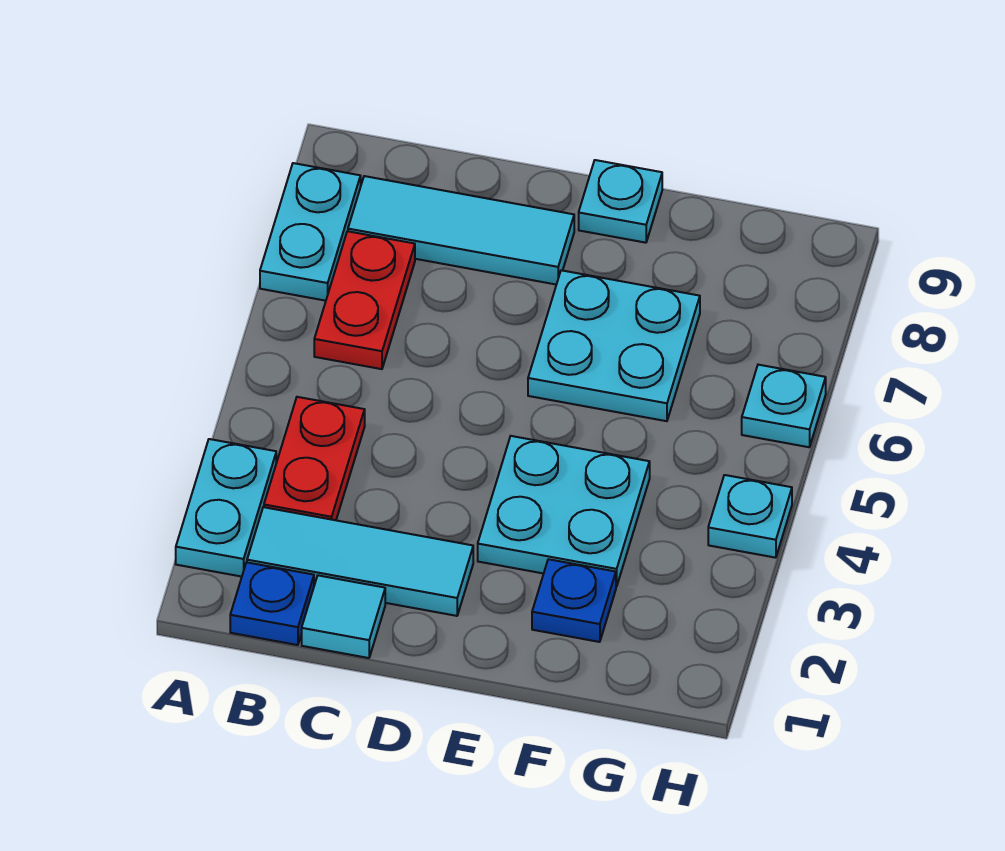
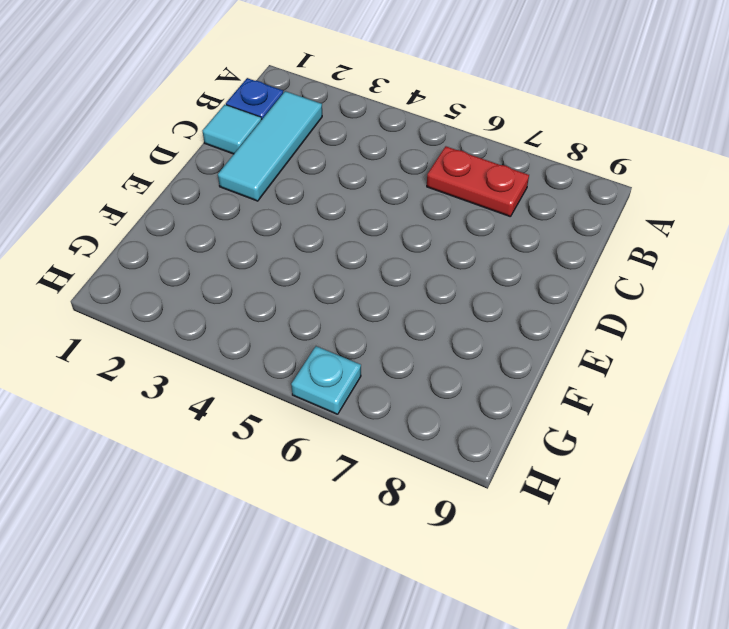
none -> cyan plate A2:A3 level 1
none -> cyan plate A7:A8 level 1
none -> red plate B3:B4 level 1

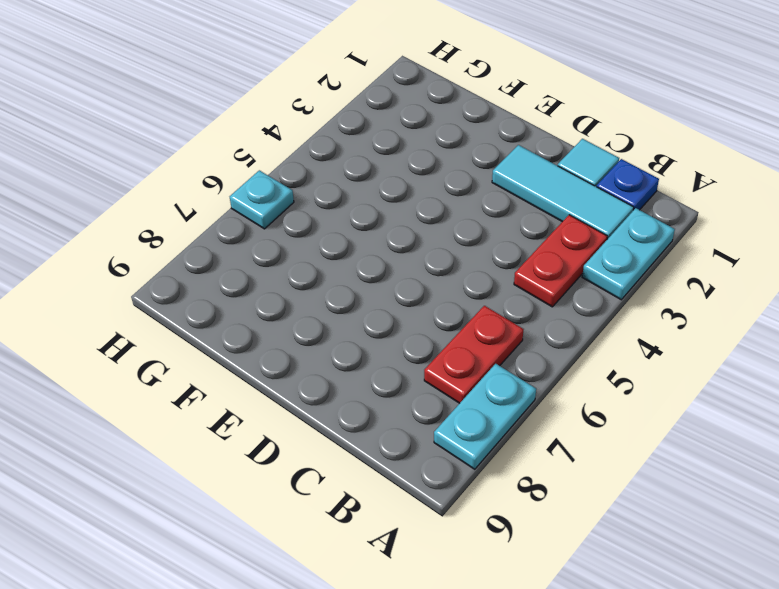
none -> cyan tile B8:D8 level 1
none -> cyan plate E3:F4 level 1
none -> cyan plate E6:F7 level 1

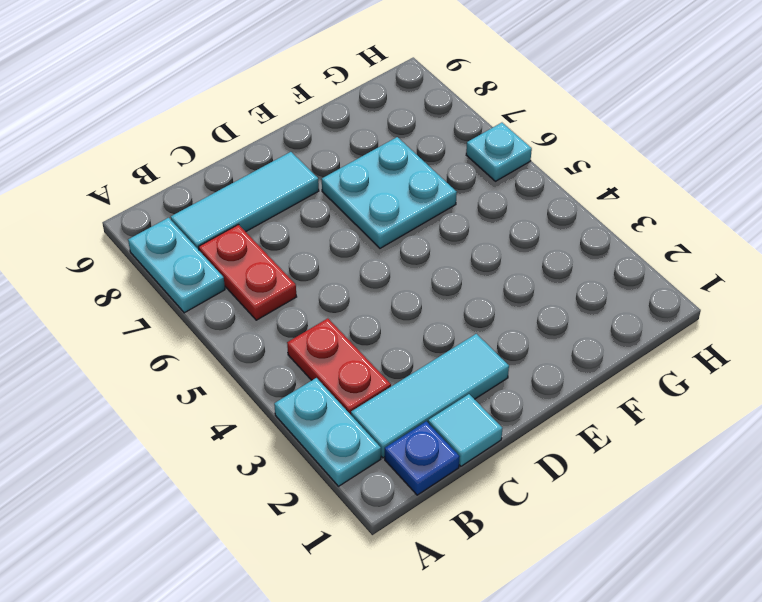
none -> cyan plate E3:F4 level 1
none -> cyan plate E9 level 1
none -> blue plate F2 level 1

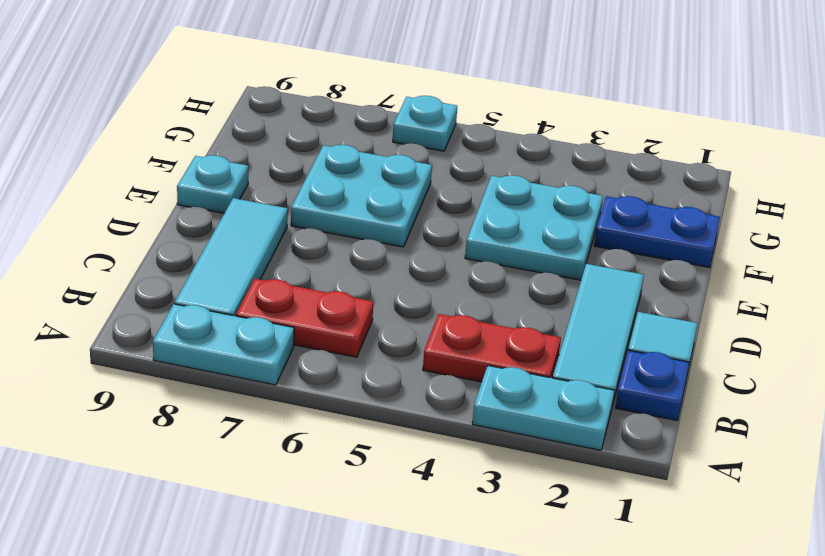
blue plate F1:F2 level 1 -> blue plate F2 level 1
none -> cyan plate H4 level 1

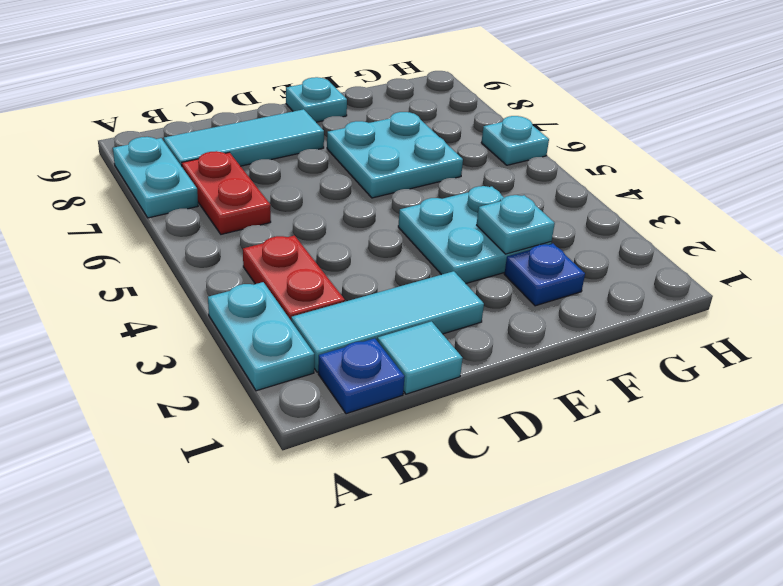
cyan plate F3 level 2 -> cyan plate H4 level 1

